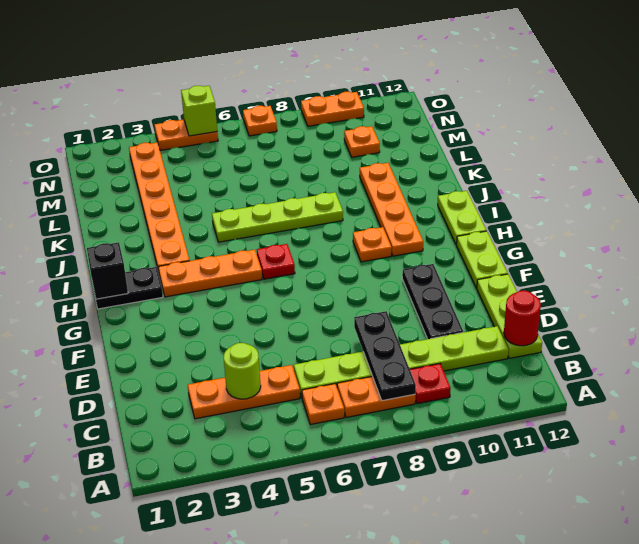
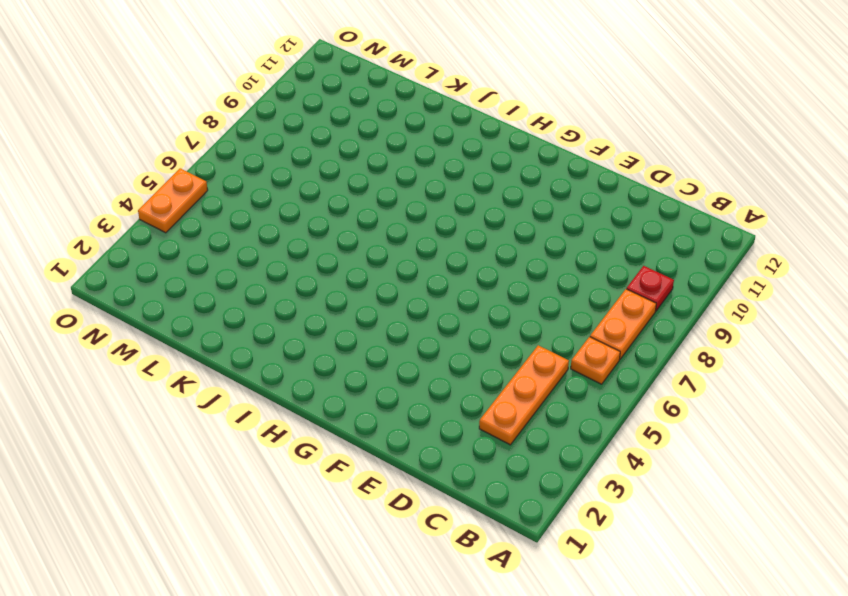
none -> lime plate C6:C11 level 1
none -> lime plate C12:E12 level 1
none -> black plate D10:F10 level 1

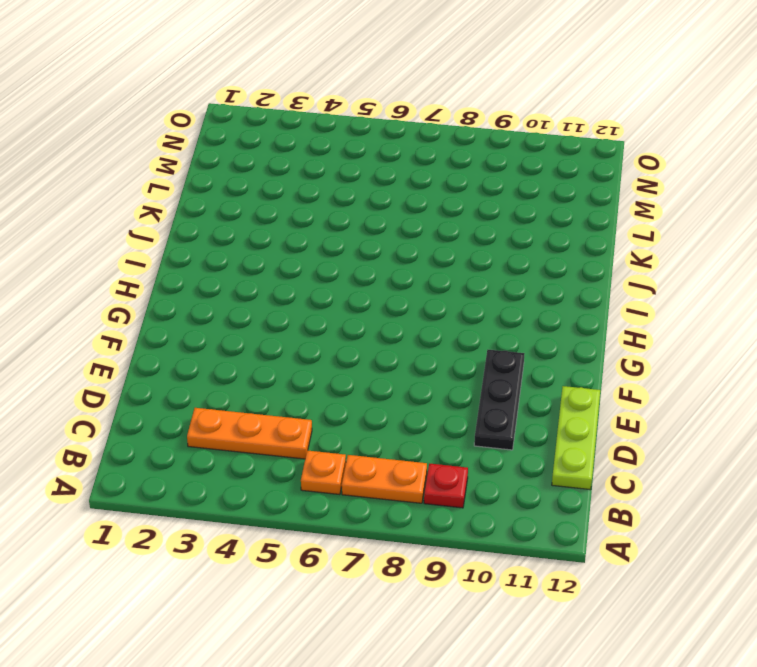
none -> lime plate C6:C11 level 1
none -> lime plate F12:G12 level 1
none -> black plate H1:H2 level 1

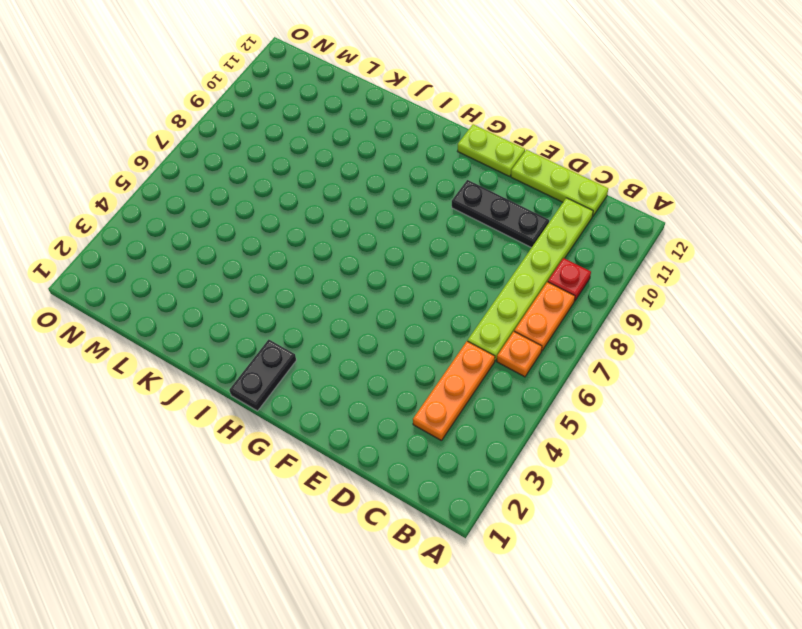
none -> orange plate H3:H5 level 1
none -> red plate H6 level 1
none -> orange plate H9 level 1

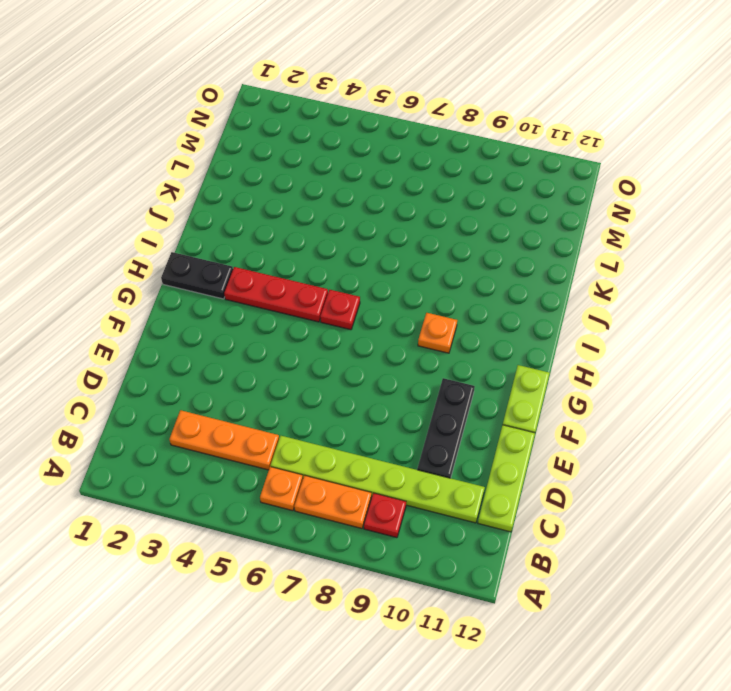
red plate H3:H5 level 1 -> orange plate H3:H5 level 1
none -> orange plate H10:K10 level 1
none -> lime plate H12:I12 level 1
none -> orange plate I3:N3 level 1

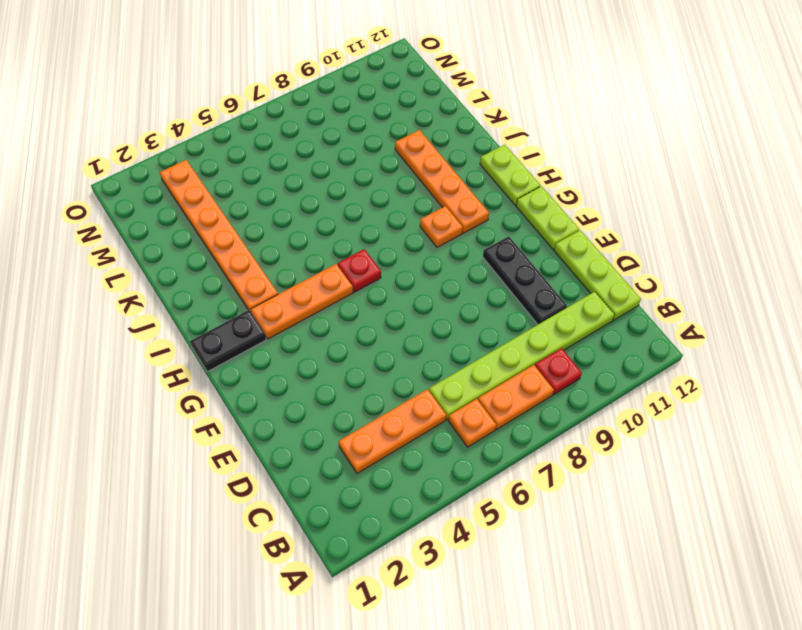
none -> lime plate J5:J8 level 1
none -> orange plate M10 level 1
none -> orange plate O4:O5 level 1

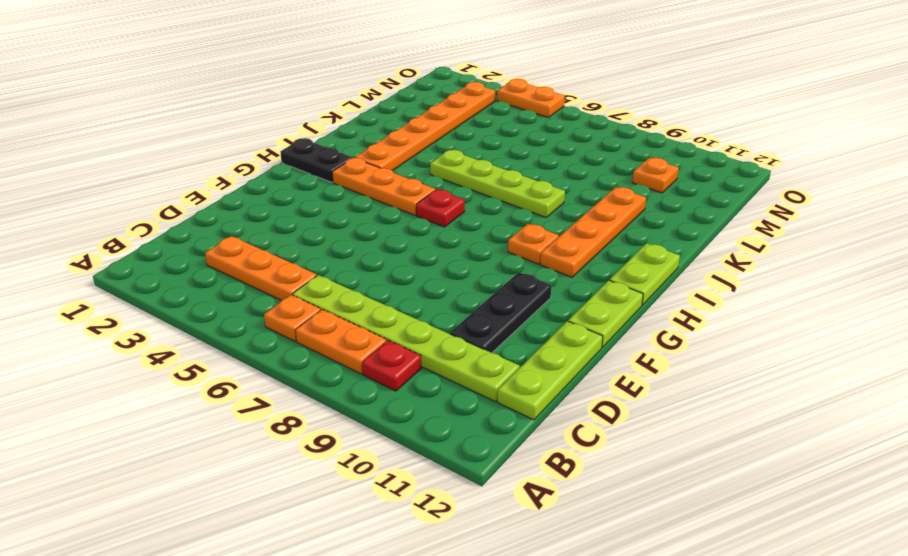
none -> orange plate O7 level 1
none -> orange plate O9:O10 level 1
none -> black plate B8:D8 level 2

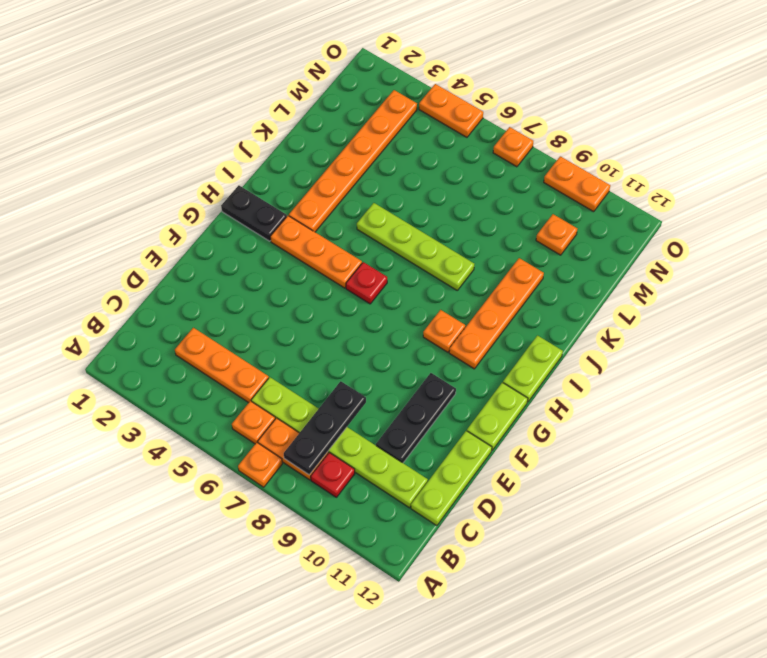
orange plate A7 level 1 -> none
none -> lime round brick C4 level 2
none -> red round brick C12 level 2
none -> black brick H1 level 2

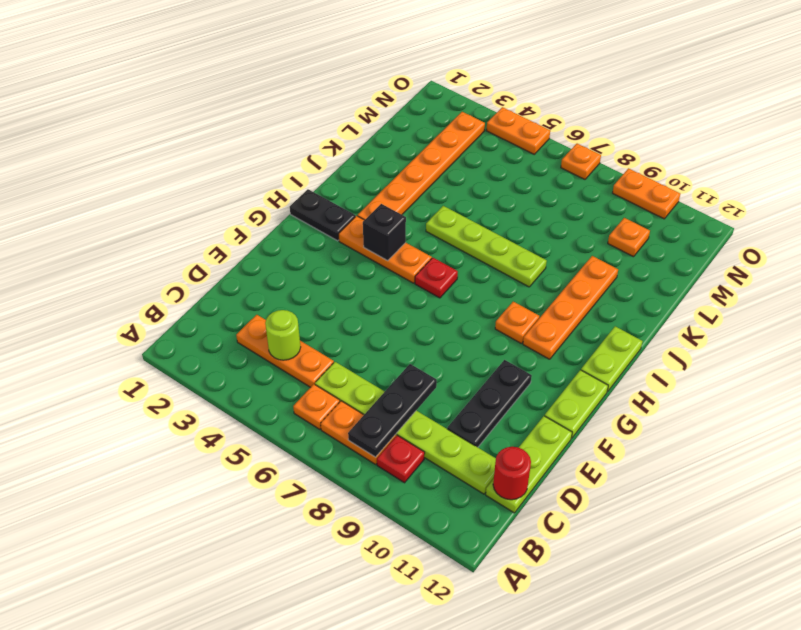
black brick H4 level 2 -> black brick H1 level 2
none -> lime brick O5 level 2

